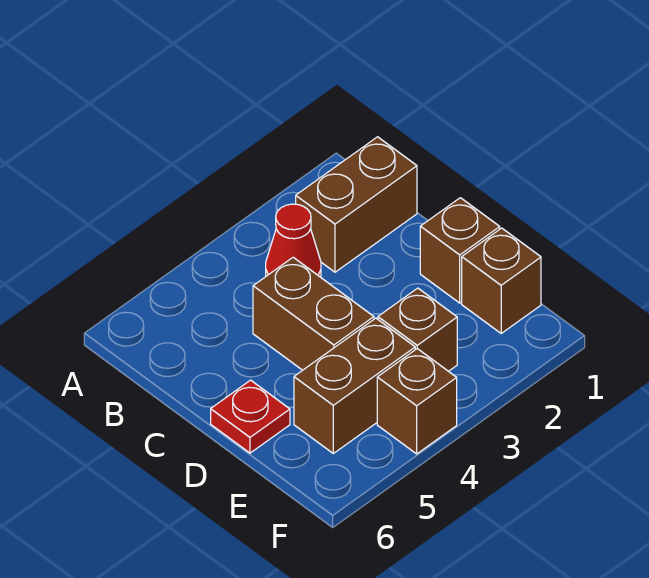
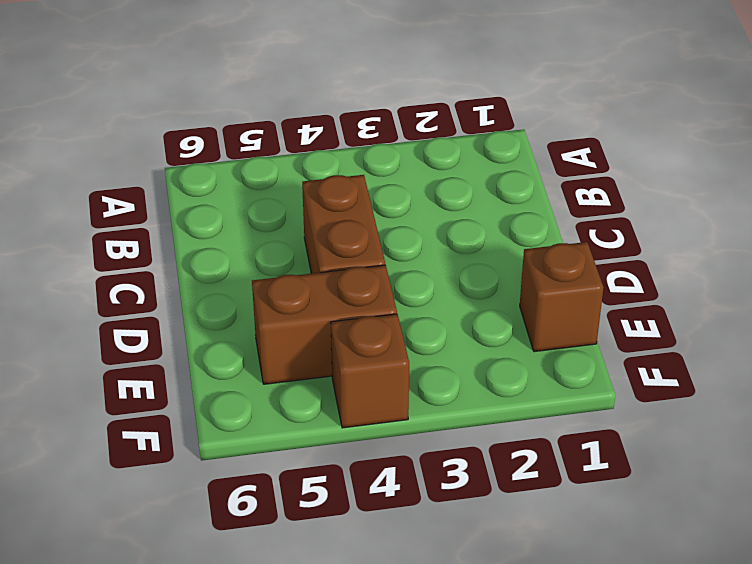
none -> brown brick B1:B2 level 1
none -> red cone B3 level 1

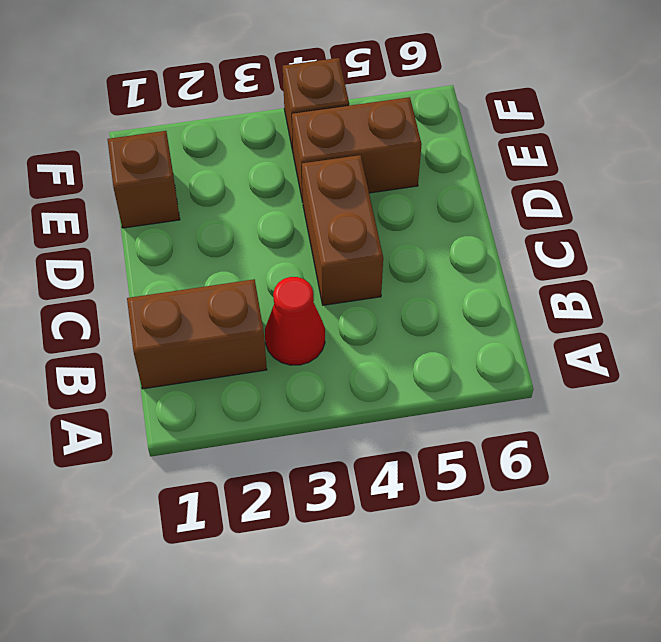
none -> brown brick D1 level 1
none -> red plate D6 level 1

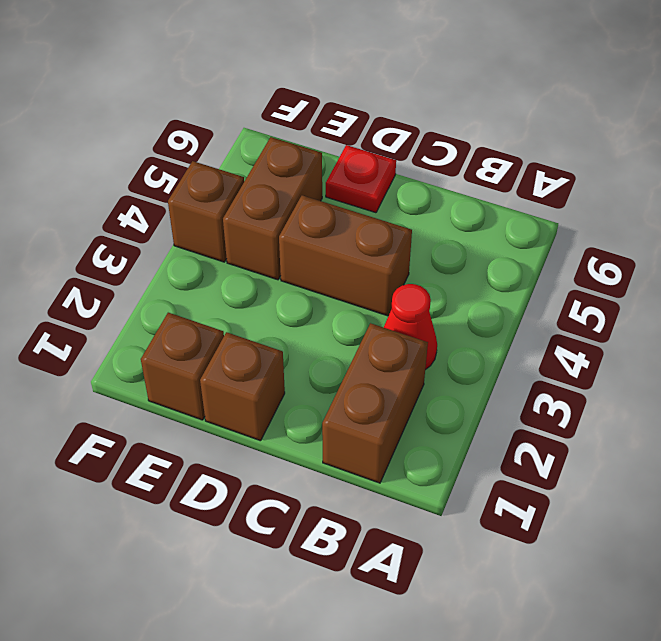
none -> brown brick E3 level 1

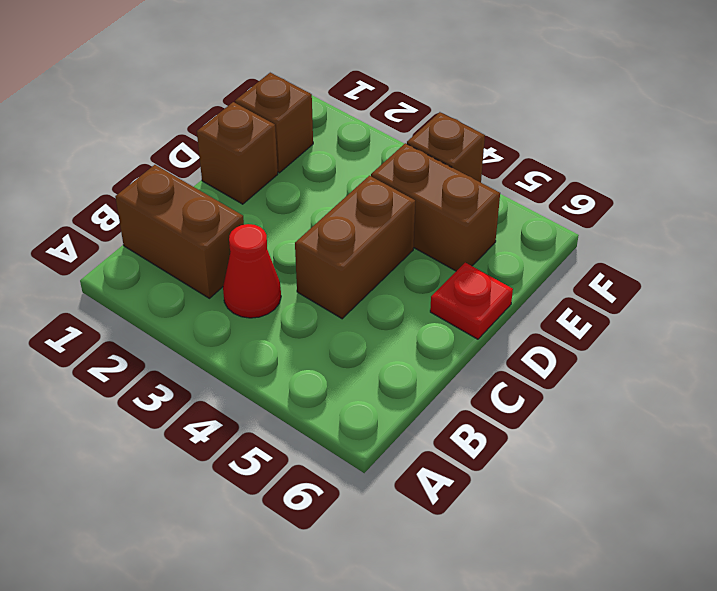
none -> brown brick E3 level 1

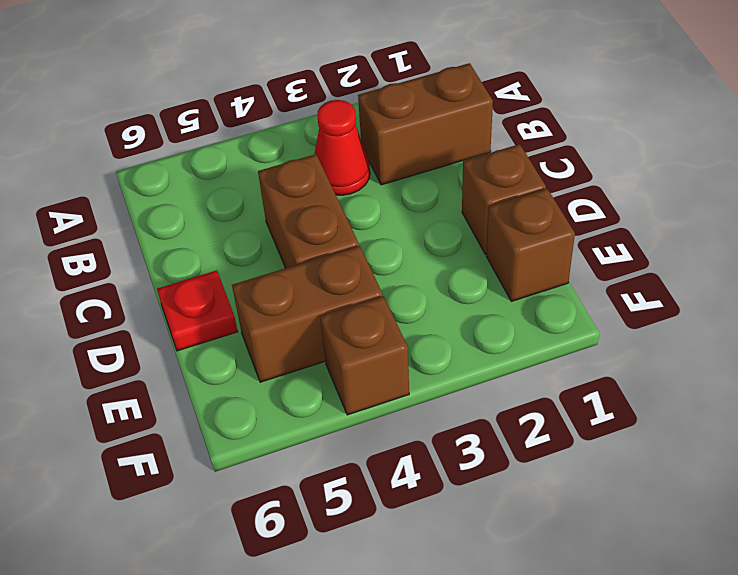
none -> brown brick E3 level 1

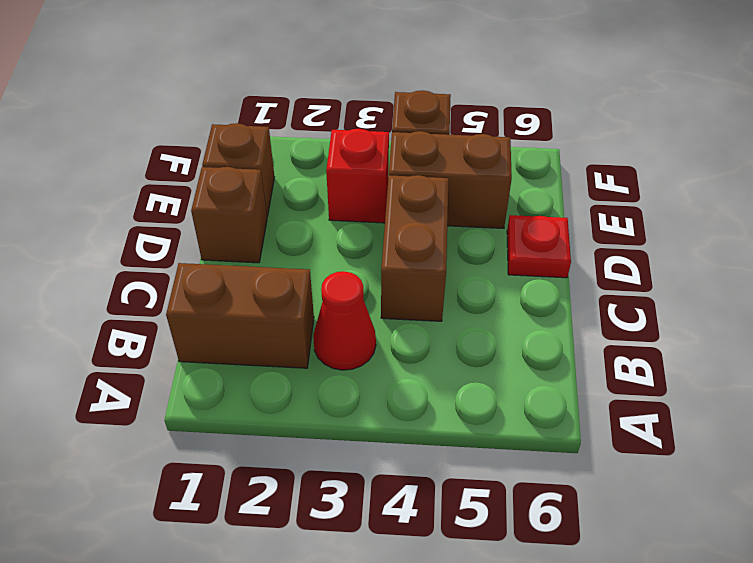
red brick E3 level 1 -> brown brick E3 level 1

